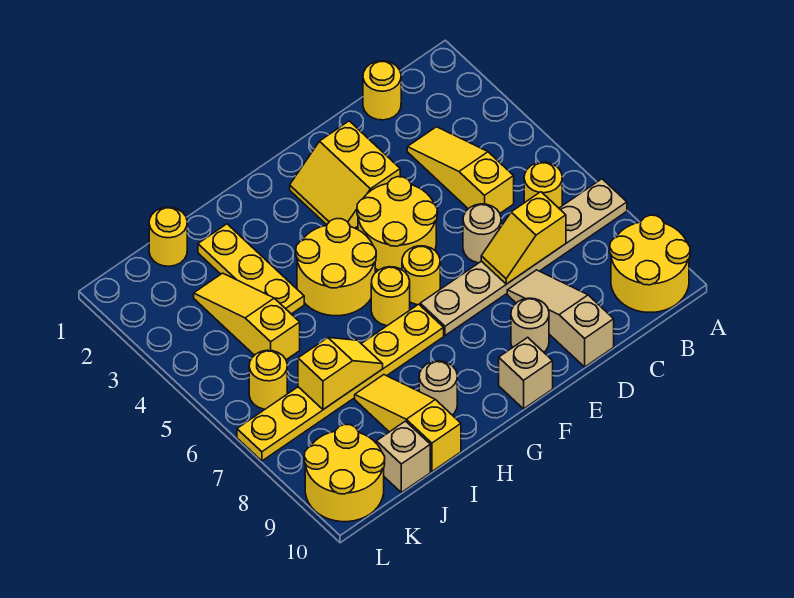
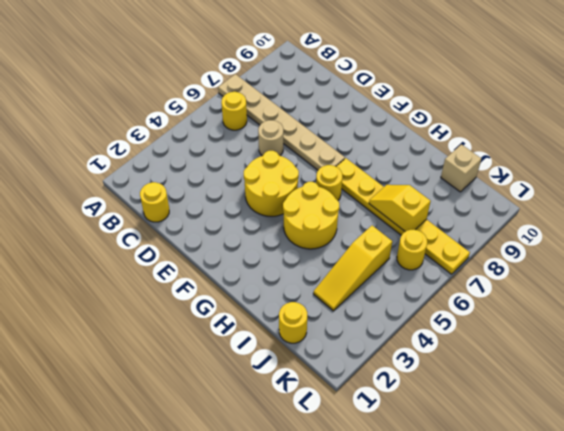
none -> yellow round brick A9:B10 level 1
none -> yellow slope C3:C5 level 1 top 5
none -> tan slope D8:D10 level 1 top 10

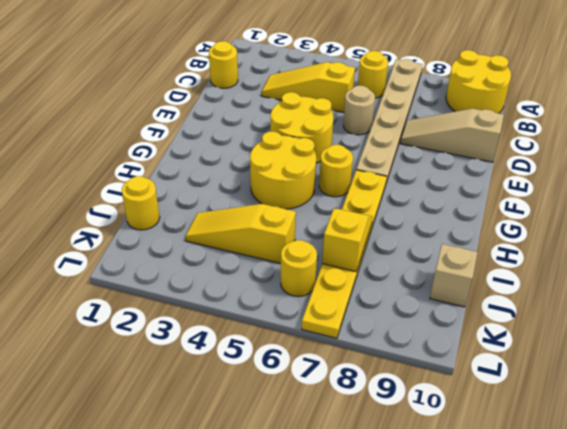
none -> yellow slope E2:F3 level 1 top E
none -> tan round brick E9 level 1
none -> yellow round brick F6 level 1

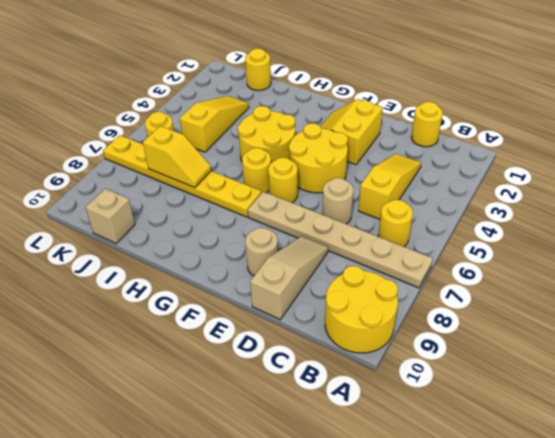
none -> tan brick F10 level 1
none -> tan round brick H9 level 1
none -> yellow plate I2:I4 level 1

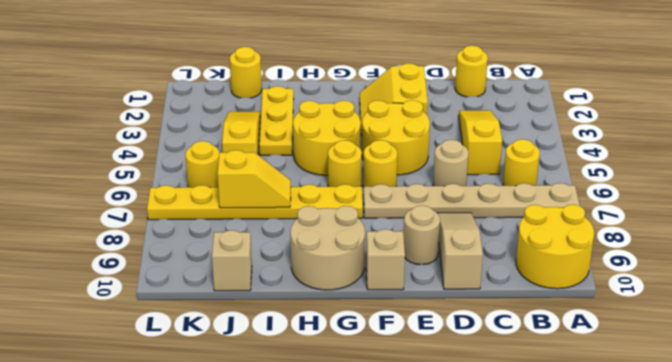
tan round brick G9:H10 level 1 -> tan round brick H9 level 1
none -> yellow slope I8:I10 level 1 top 10
none -> yellow round brick K9:L10 level 1
none -> yellow slope C7:D7 level 2 top C

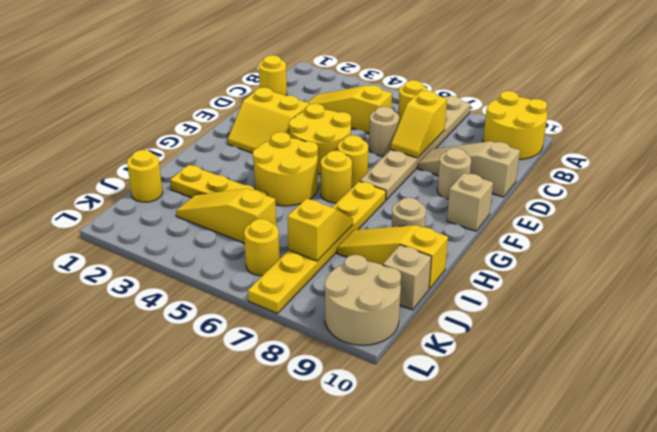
tan round brick K9:L10 level 1 -> yellow round brick K9:L10 level 1

